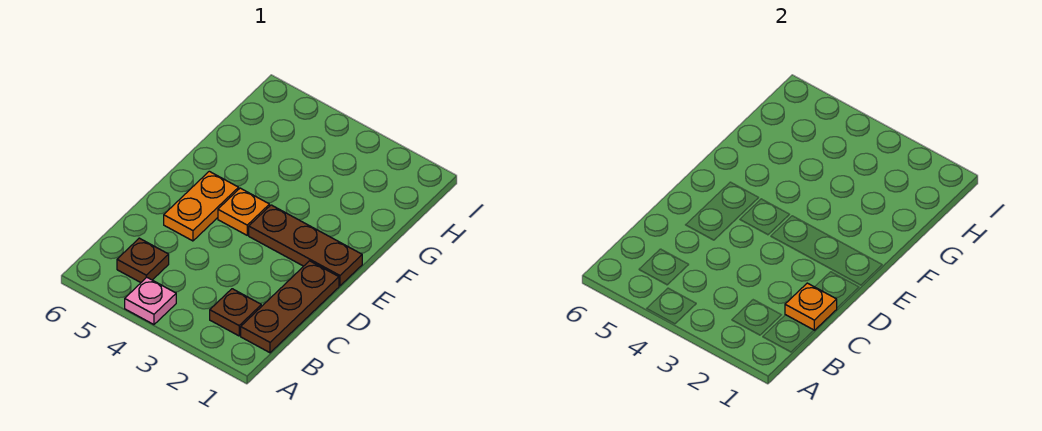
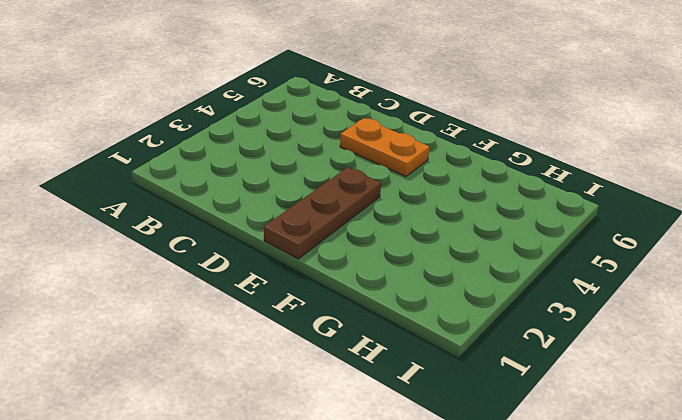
none -> pink plate A4 level 1
none -> brown plate B1:D1 level 1

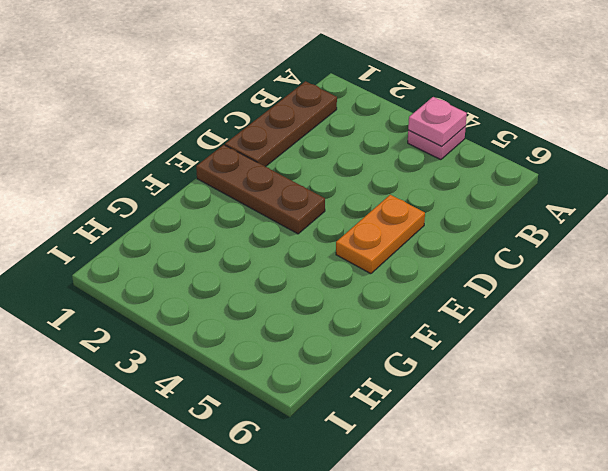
pink plate A4 level 2 -> none
none -> brown plate B2 level 1
none -> brown plate B5 level 1

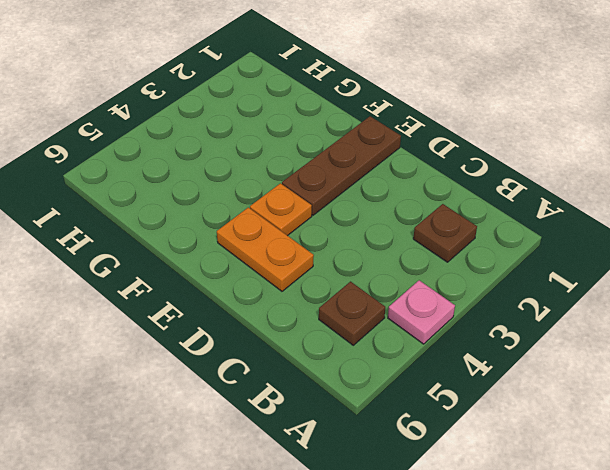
none -> brown plate B1:D1 level 1
none -> orange plate C1 level 2

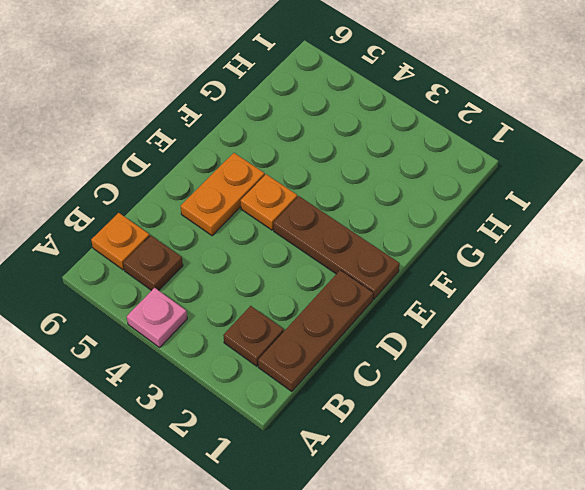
orange plate B6 level 1 -> orange plate C1 level 2

